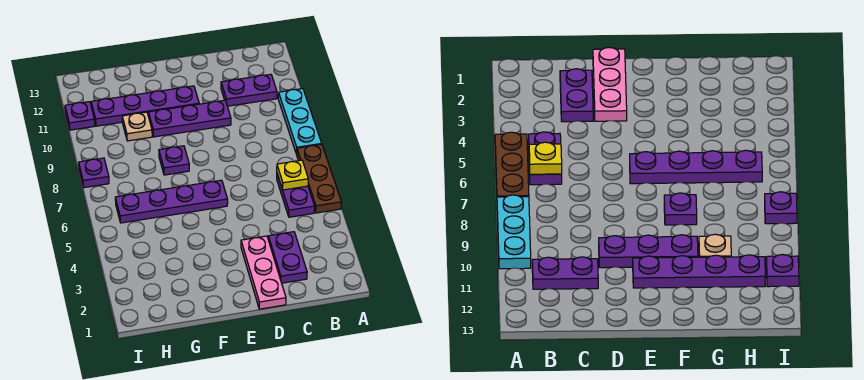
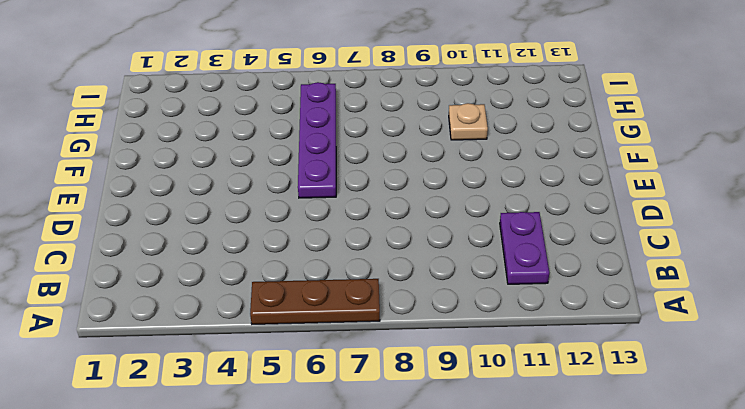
none -> cyan plate A8:A10 level 1
none -> purple plate B5:B6 level 1
none -> purple plate C2:C3 level 1

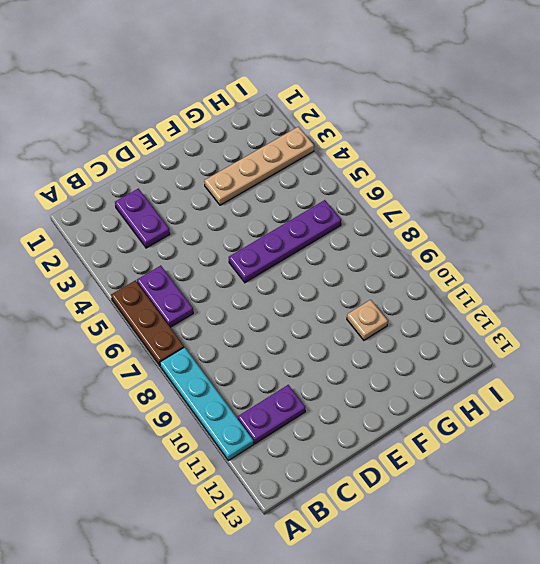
cyan plate A8:A11 level 1 -> cyan plate A8:A10 level 1
tan plate F3:I3 level 1 -> none
none -> pink plate D1:D3 level 1
none -> purple plate D10:F10 level 1
none -> purple plate E11:H11 level 1

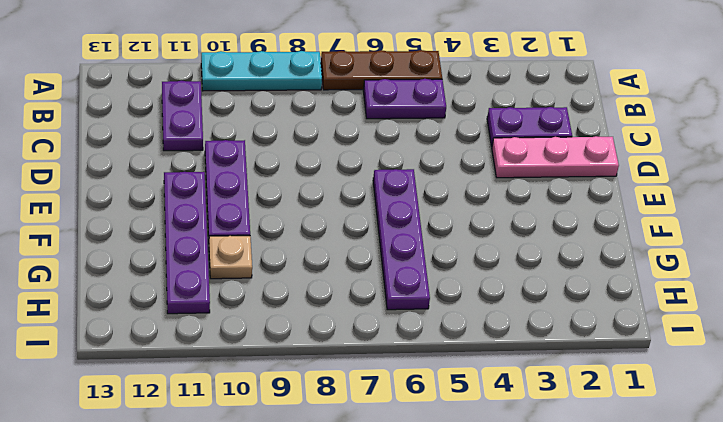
none -> purple plate F8 level 1
none -> purple plate I8 level 1
none -> purple plate I11 level 1

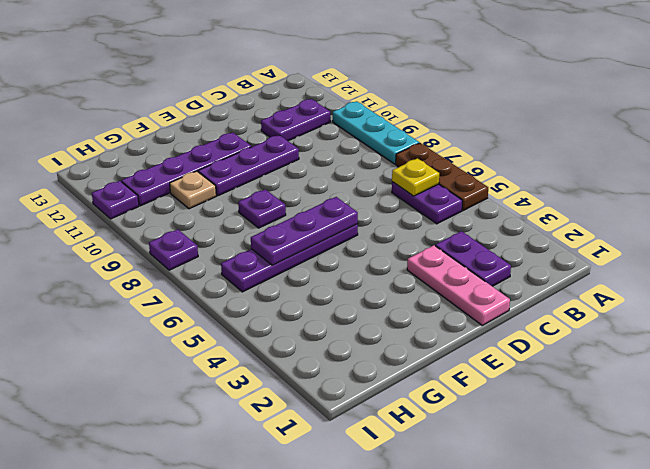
purple plate E6:G6 level 2 -> none

